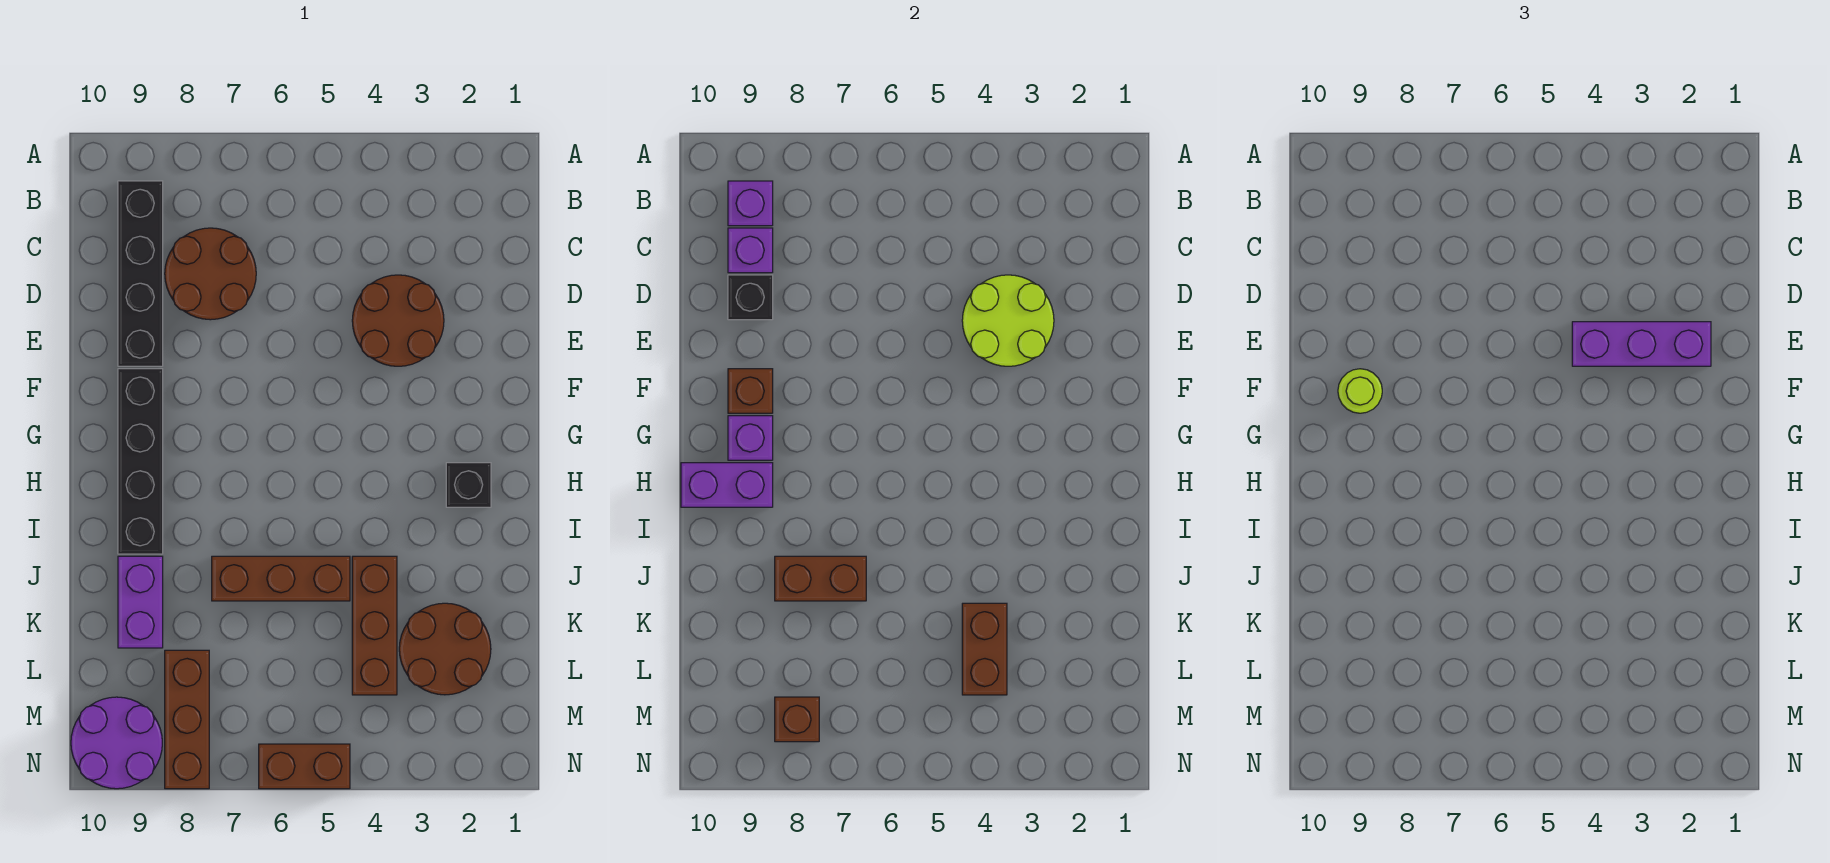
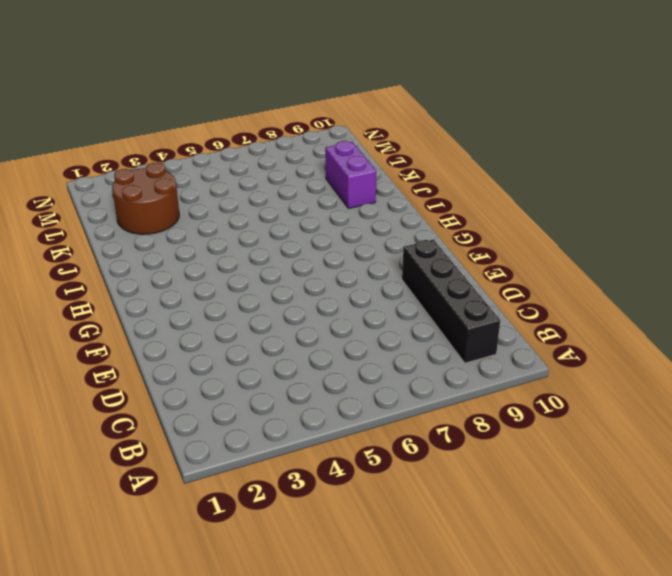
none -> brown round brick C7:D8 level 1
none -> brown round brick D3:E4 level 1
none -> black brick F9:I9 level 1

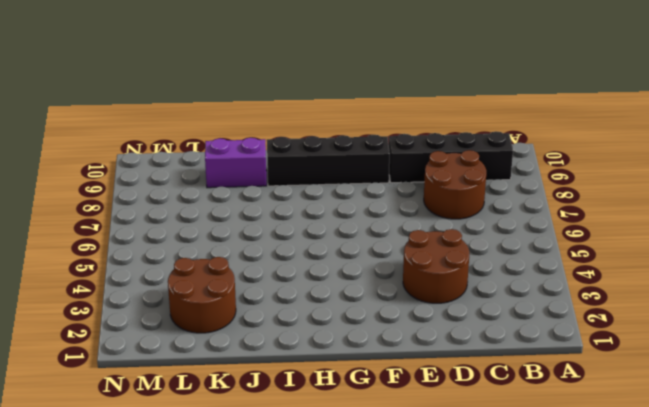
none -> black brick H2 level 1
none -> brown brick J4:L4 level 1
none -> brown brick J5:J7 level 1

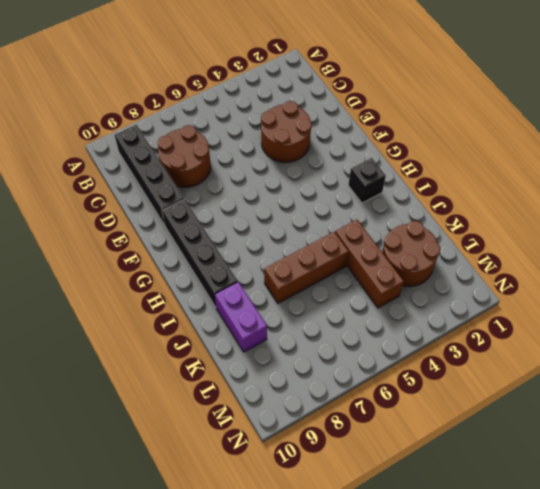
none -> brown brick L8:N8 level 1
none -> purple round brick M9:N10 level 1
none -> brown brick N5:N6 level 1

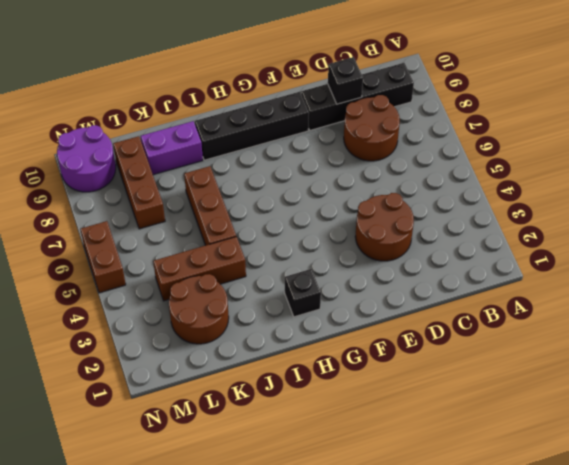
brown brick L7:L9 level 1 -> brown brick L8:N8 level 1
none -> purple brick B9 level 2
none -> purple brick C9 level 2
none -> lime round brick D3:E4 level 2

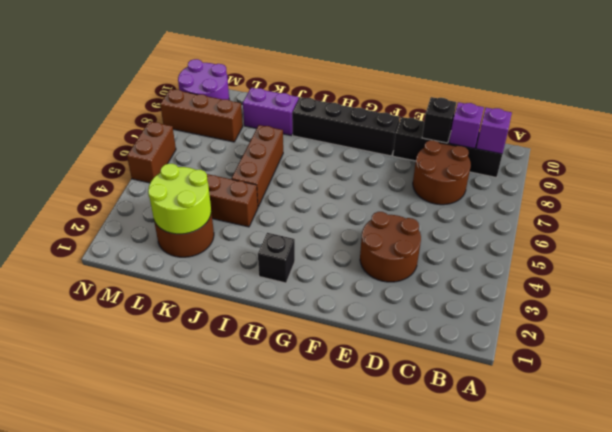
lime round brick K2:L3 level 2 -> lime round brick D3:E4 level 2
none -> brown brick F9 level 2
none -> purple brick G9 level 2
none -> purple brick H9:H10 level 2

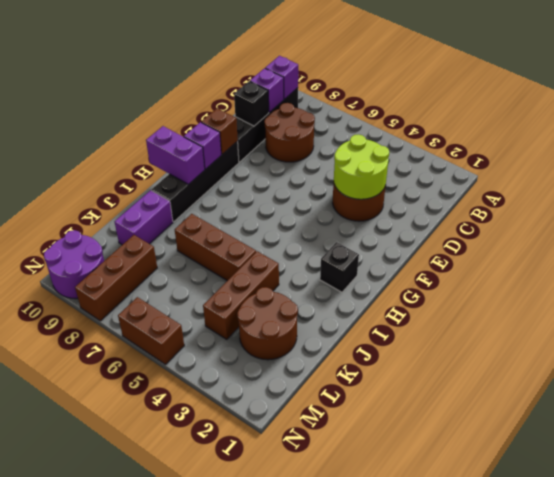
none -> brown brick J7:J8 level 2
none -> brown brick K4:L4 level 2
none -> brown brick M8 level 2

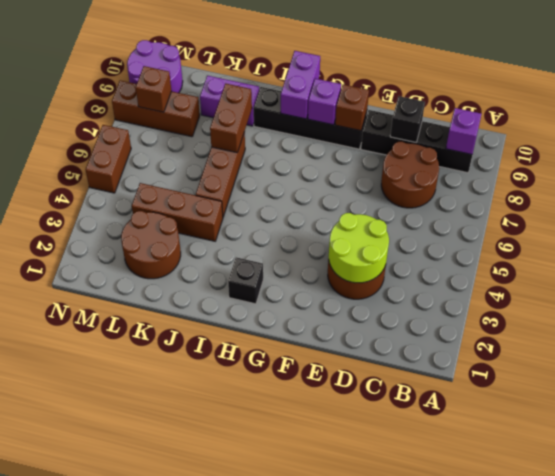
none -> purple brick C9 level 2
none -> brown brick K4:L4 level 2
none -> purple brick E2:E4 level 3

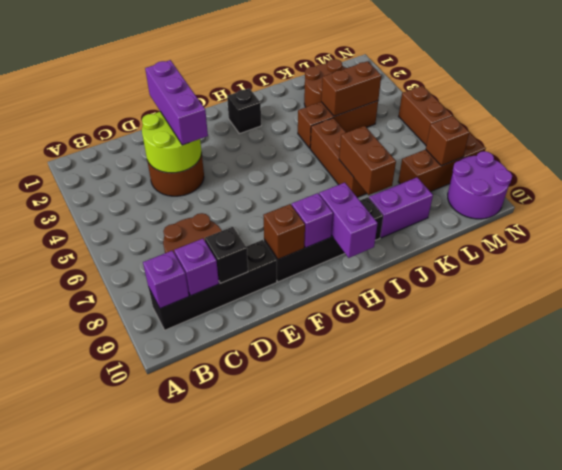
none -> lime round brick F9 level 3

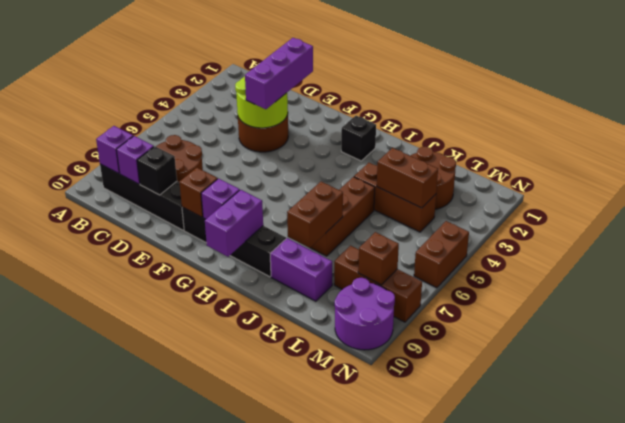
none -> lime round brick F9 level 3

